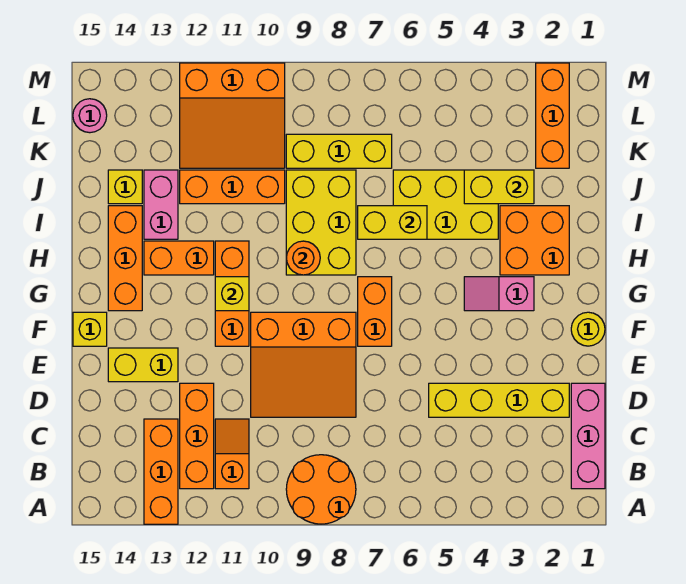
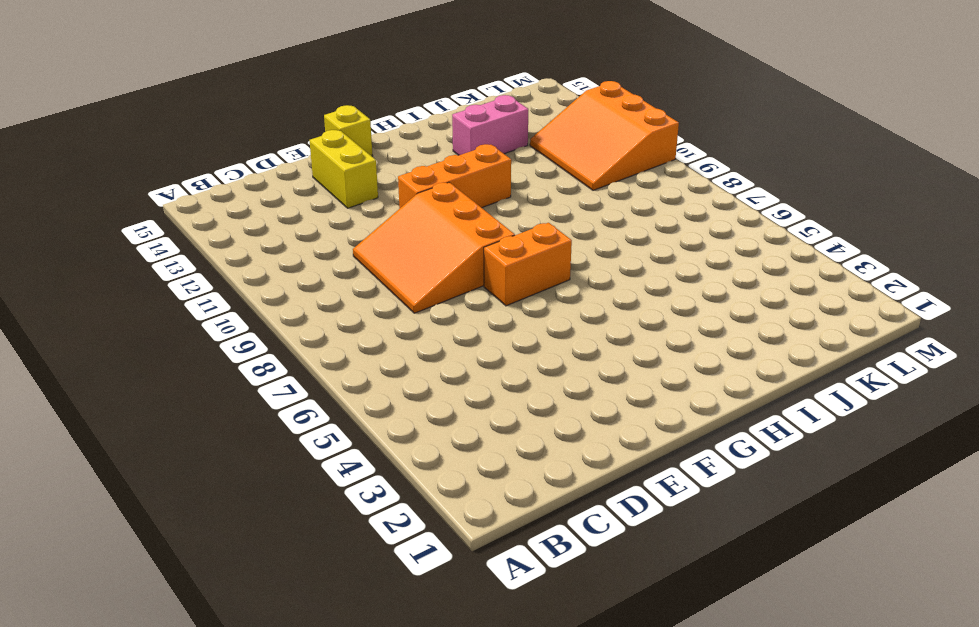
none -> orange round brick A8:B9 level 1
none -> orange brick A13:C13 level 1
none -> pink brick B1:D1 level 1

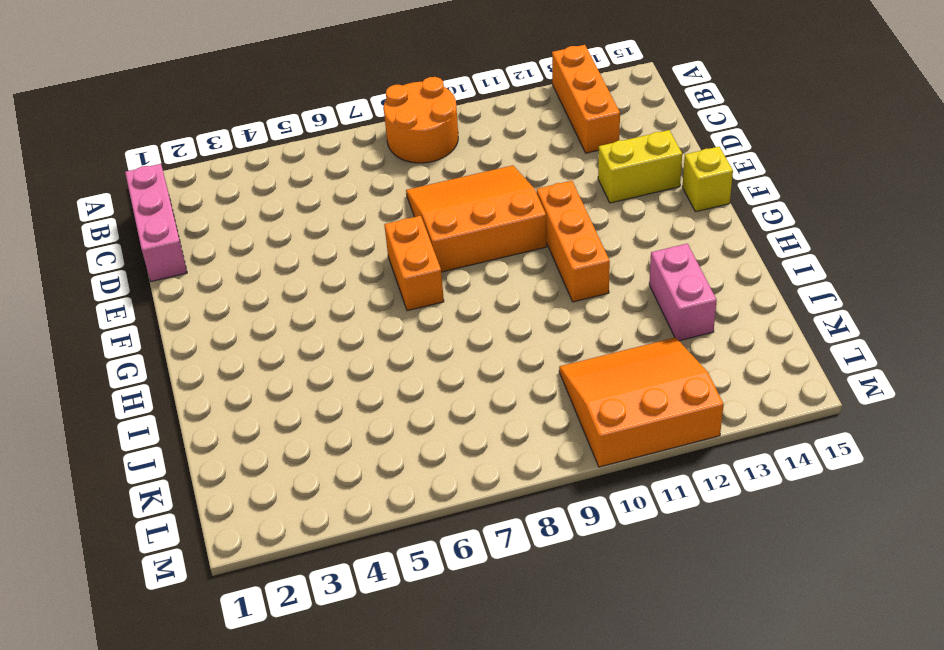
none -> orange slope B11:C11 level 1 top B
none -> orange brick B12:D12 level 1
none -> yellow brick D2:D5 level 1

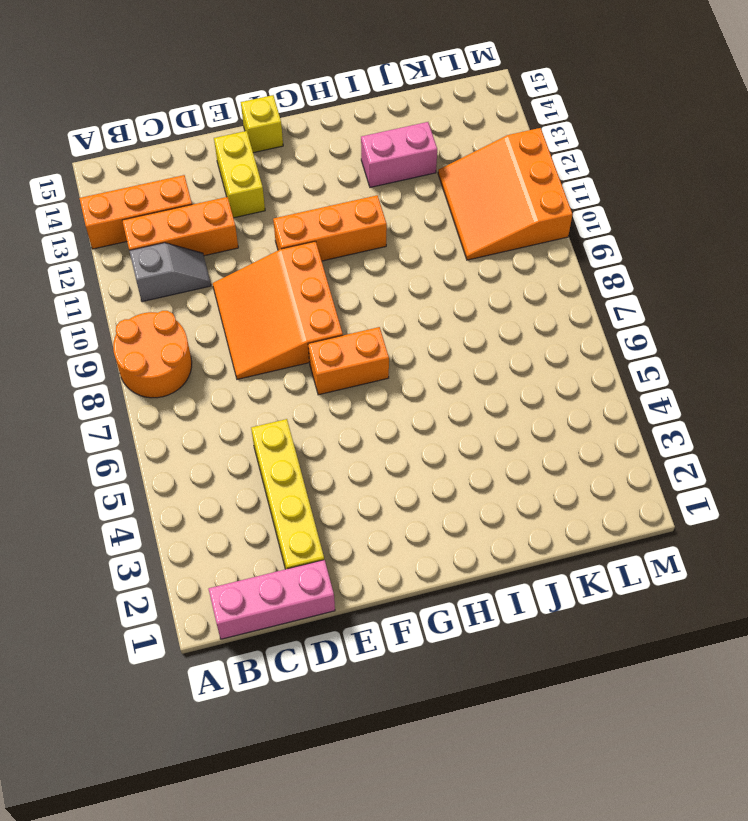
grey slope B11:C11 level 1 top B -> orange slope B11:C11 level 1 top B
none -> yellow round brick F1 level 1
none -> pink slope G3:G4 level 1 top 3
none -> orange brick G14:I14 level 1

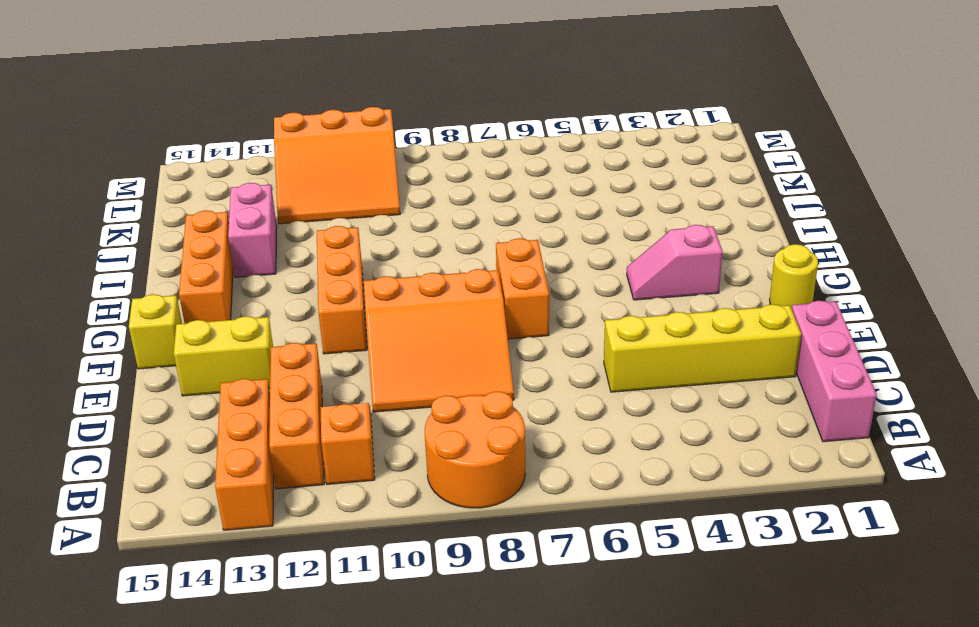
none -> orange brick H2:I3 level 1
none -> yellow brick H8:J9 level 1
none -> orange brick H12:H13 level 1

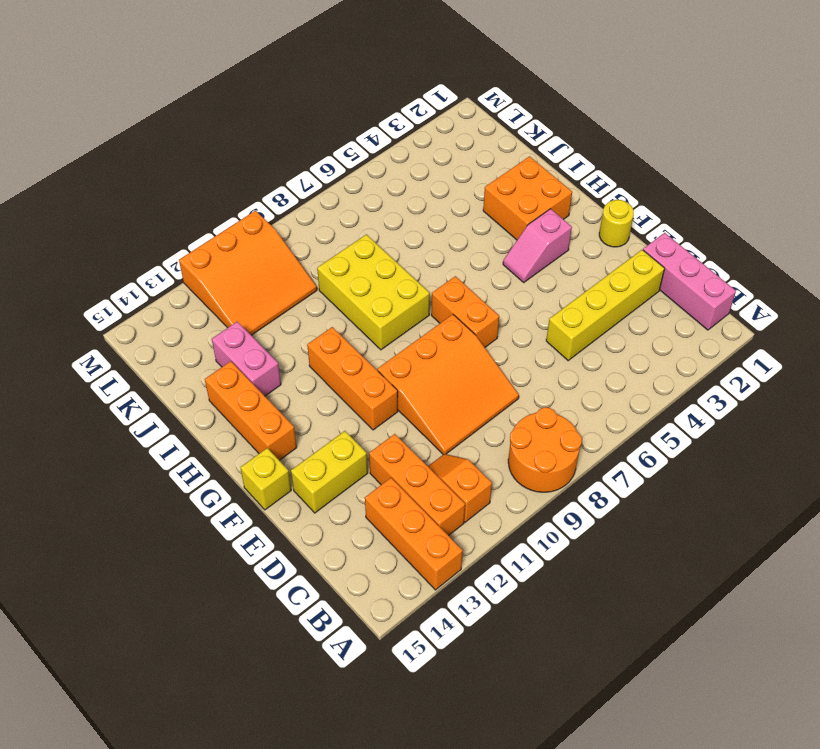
none -> orange brick H12:H13 level 1
none -> yellow brick I4:J6 level 1
none -> orange brick J10:J12 level 1

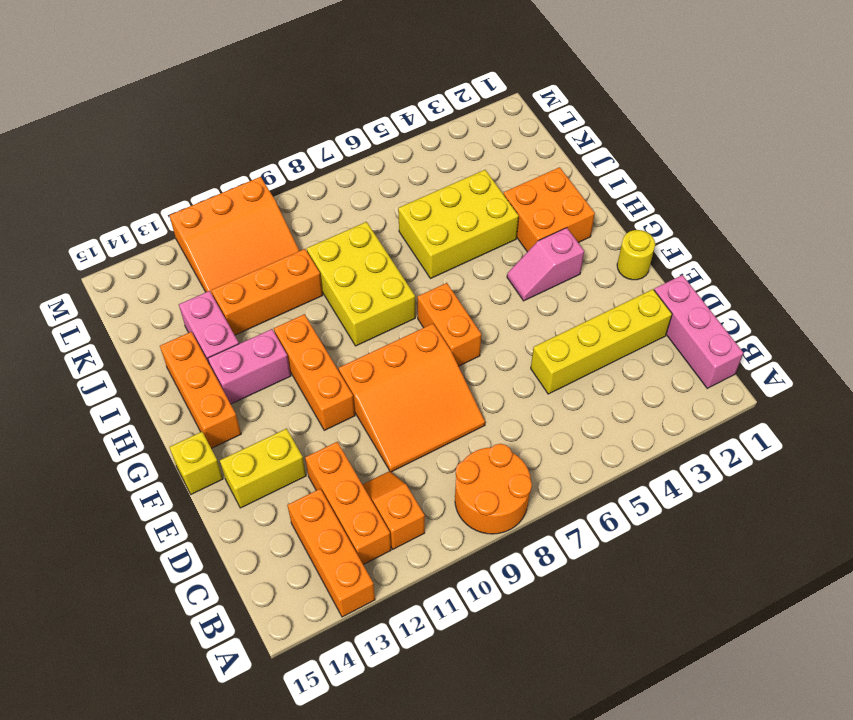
pink brick H12:H13 level 1 -> orange brick H12:H13 level 1
none -> yellow brick J14 level 1
none -> orange brick K2:M2 level 1
none -> yellow brick K7:K9 level 1

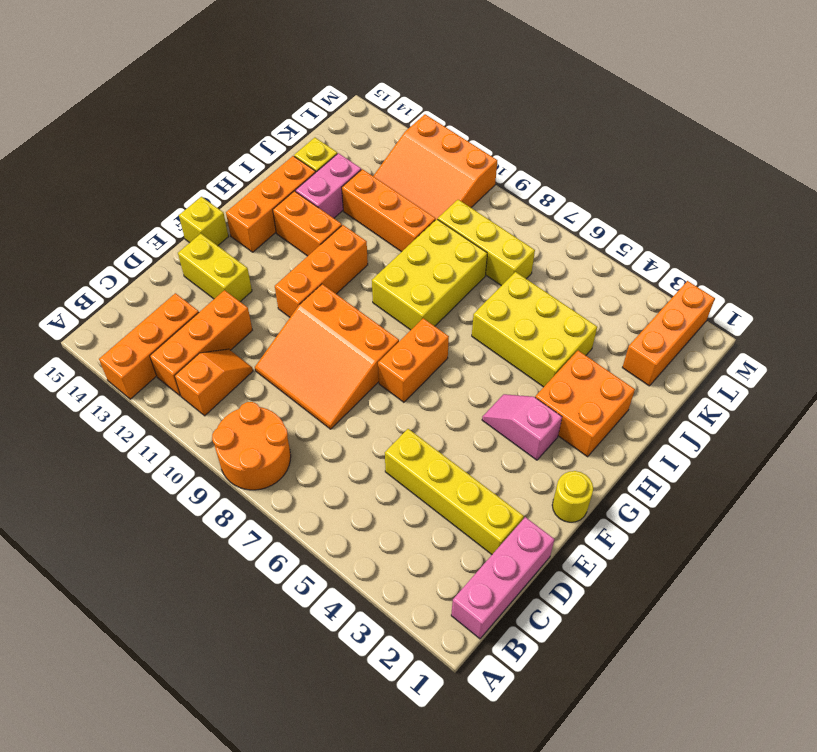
none -> pink round brick L15 level 1
none -> yellow brick G11 level 2
none -> orange round brick H9 level 2

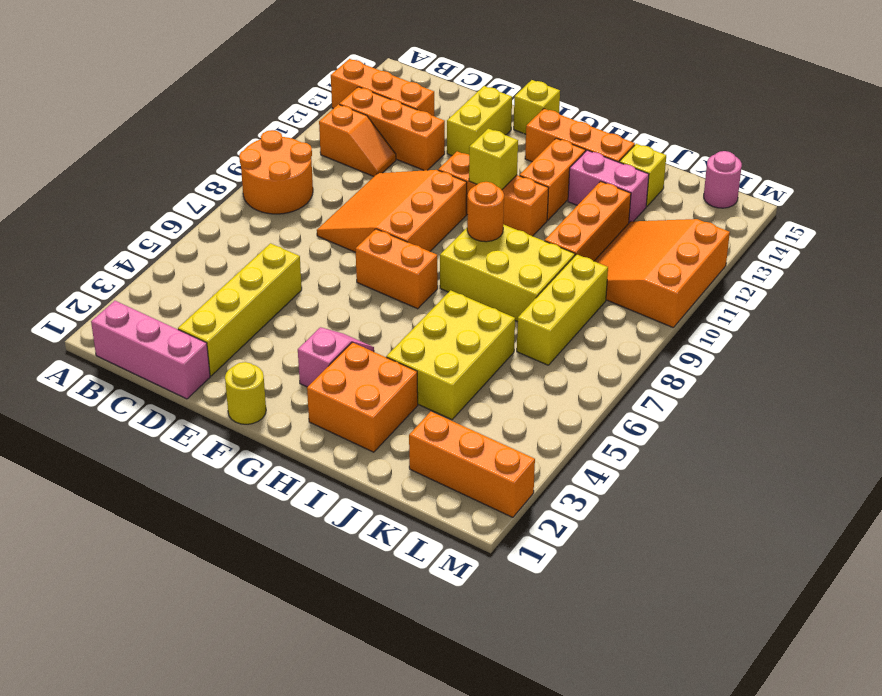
none -> yellow brick I6:I7 level 2
none -> yellow brick J3:J4 level 2

